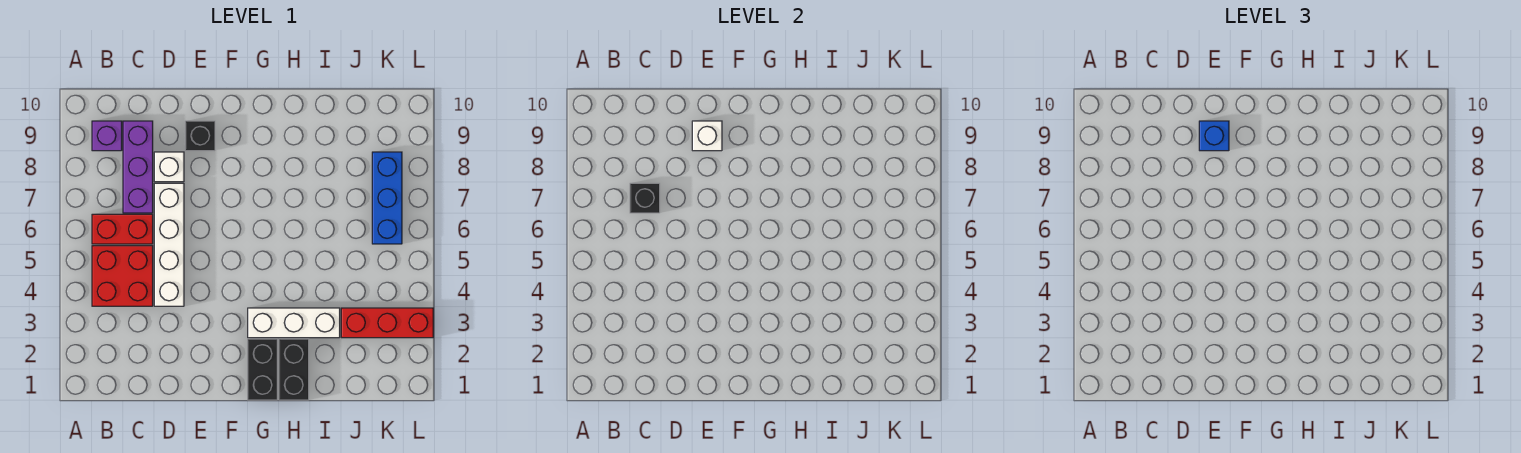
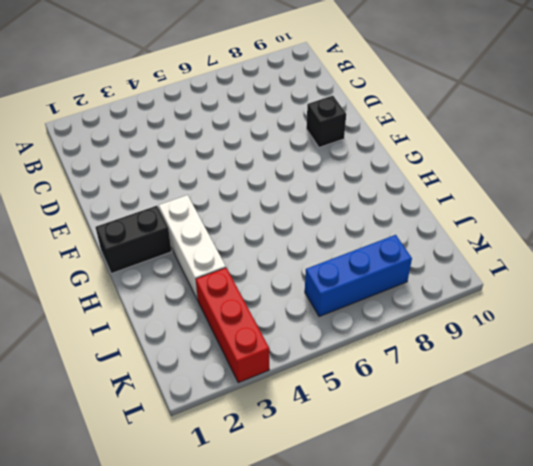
none -> red brick B4:C5 level 1
none -> red brick B6:C6 level 1
none -> purple brick B9 level 1

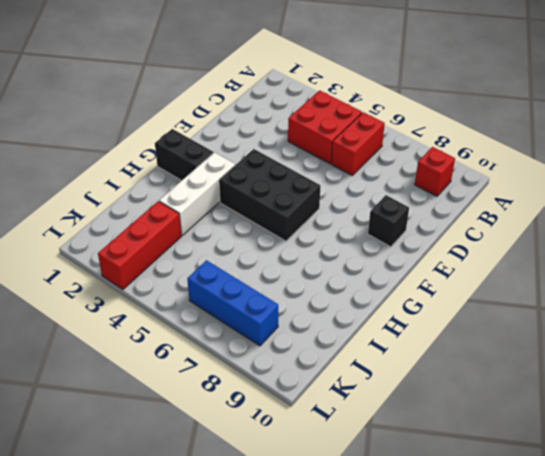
red brick B9 level 1 -> purple brick B9 level 1
black brick F4:G6 level 1 -> none
none -> purple brick C7:C9 level 1
none -> white brick D4:D7 level 1
none -> white brick D8 level 1

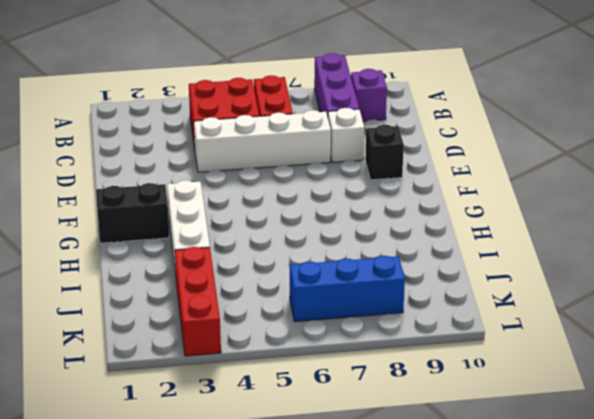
purple brick A8:C8 level 1 -> purple brick C7:C9 level 1
none -> black brick H1:H2 level 1
none -> black brick C7 level 2
none -> white brick E9 level 2

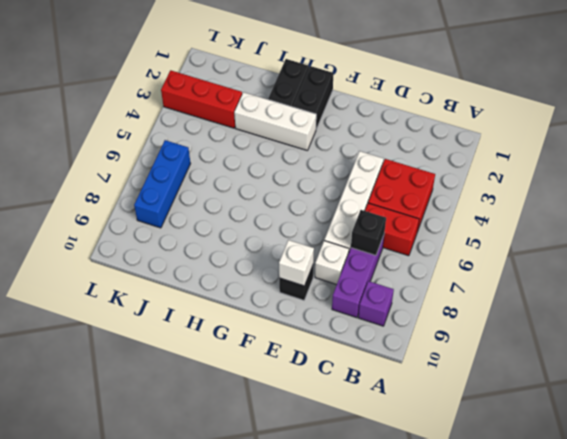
none -> blue brick E9 level 3

